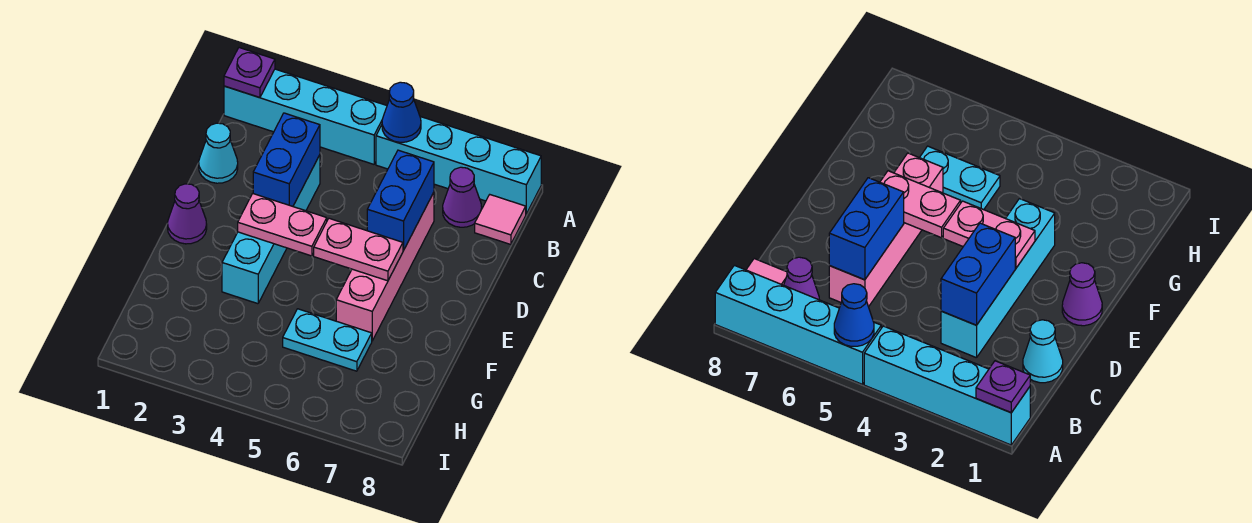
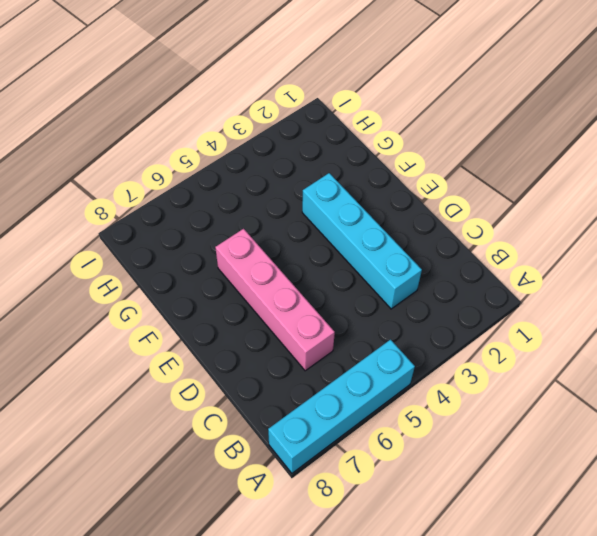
none -> cyan brick A1:A4 level 1
none -> purple cone B7 level 1
none -> pink tile B8 level 1

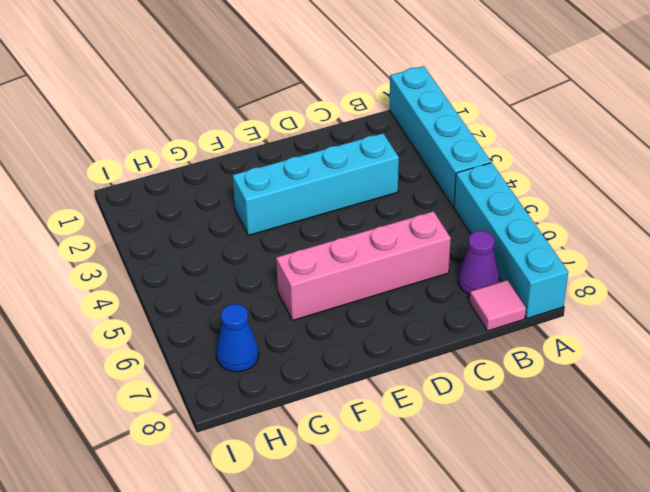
blue cone H7 level 1 -> blue cone A5 level 2
none -> cyan cone C1 level 1
none -> purple cone E1 level 1
none -> cyan plate G5:G6 level 1

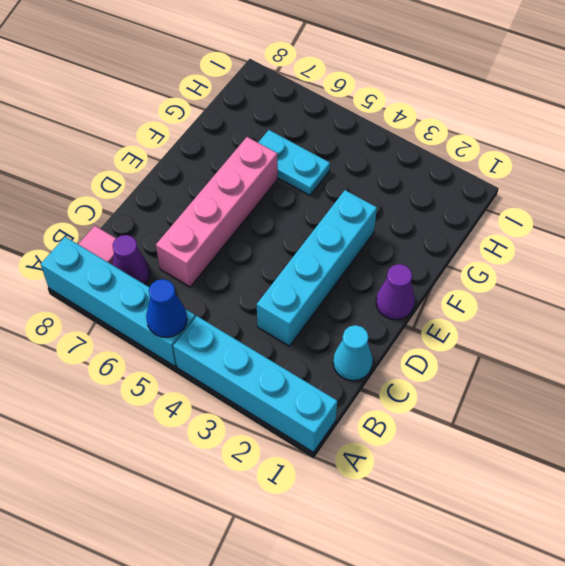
none -> purple plate A1 level 2
none -> blue brick C3:D3 level 2
none -> blue brick C6:D6 level 2

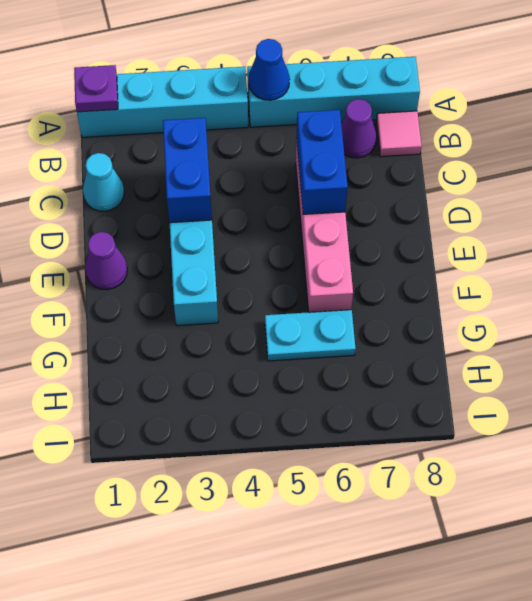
none -> pink plate E3:E4 level 2
none -> pink plate E5:E6 level 2

